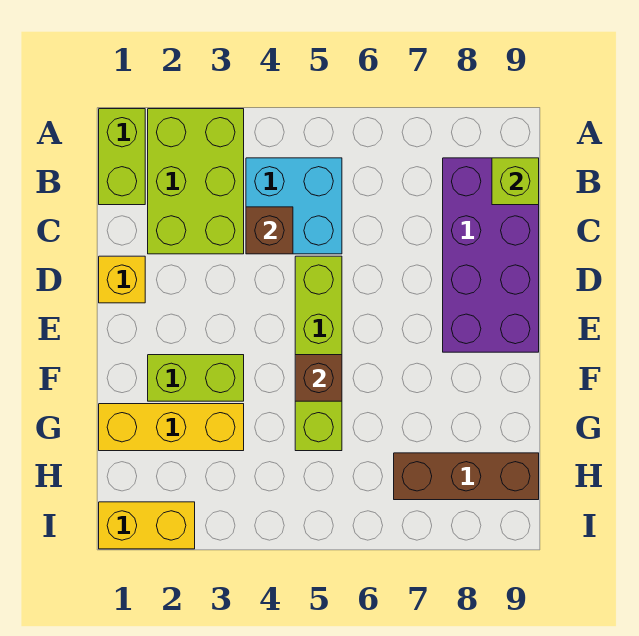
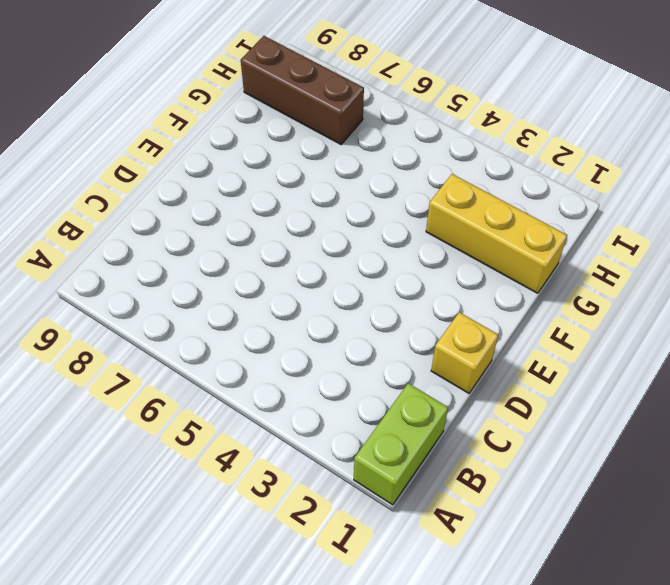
none -> lime brick A2:C3 level 1
none -> cyan brick B4:C5 level 1
none -> purple brick B8:E9 level 1

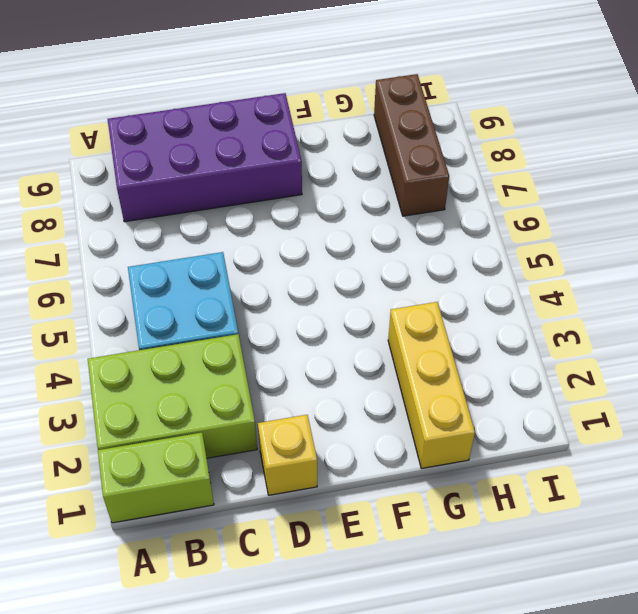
none -> lime brick D5:G5 level 1
none -> lime brick F2:F3 level 1
none -> yellow brick I1:I2 level 1

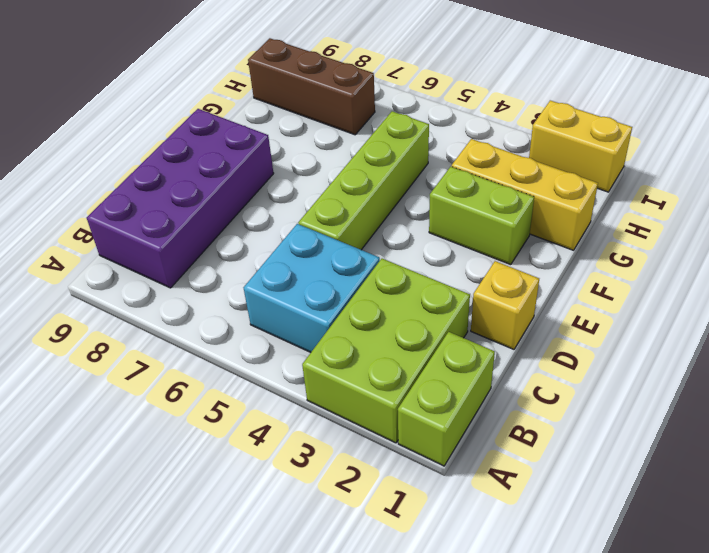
none -> lime brick B9 level 2
none -> brown brick C4 level 2
none -> brown brick F5 level 2

